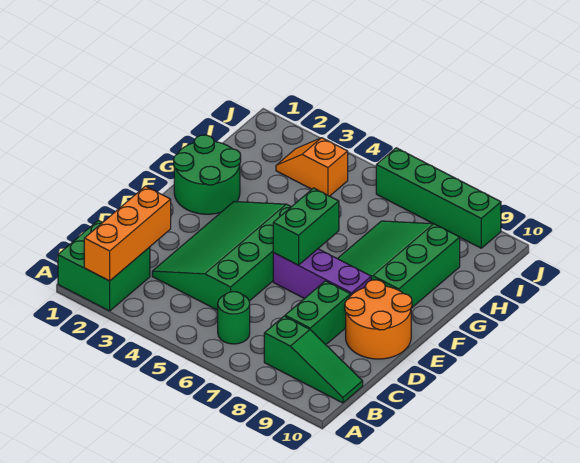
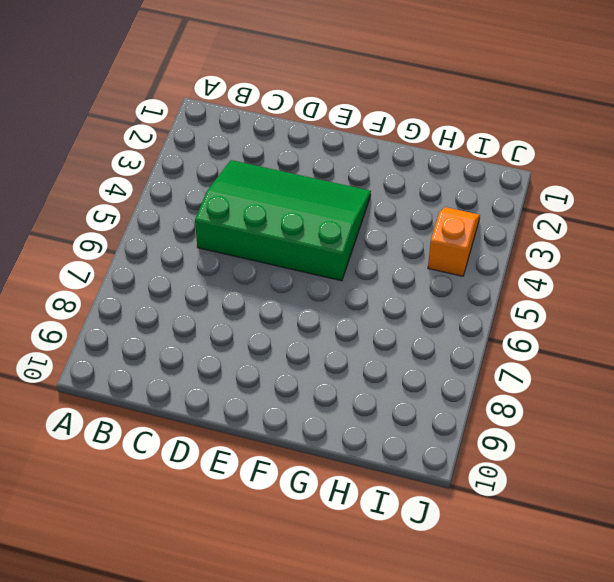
none -> green brick A1:B2 level 1
none -> green round brick B6 level 1
none -> green slope B8:B10 level 1 top 8

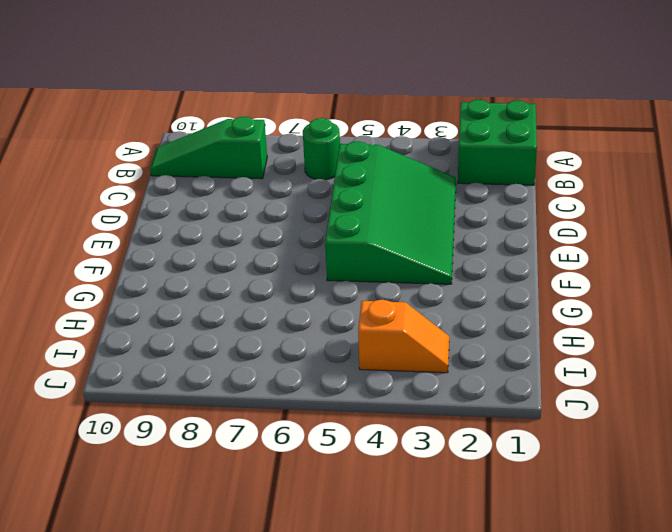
none -> green brick C8:D8 level 1
none -> orange round brick D9:E10 level 1
none -> purple brick E6:E8 level 1

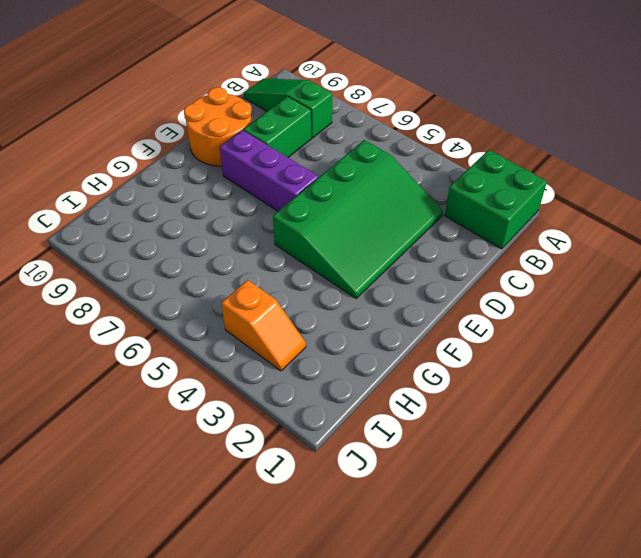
none -> green round brick B6 level 1
none -> green round brick F1:G2 level 1
none -> green slope F7:H9 level 1 top 9

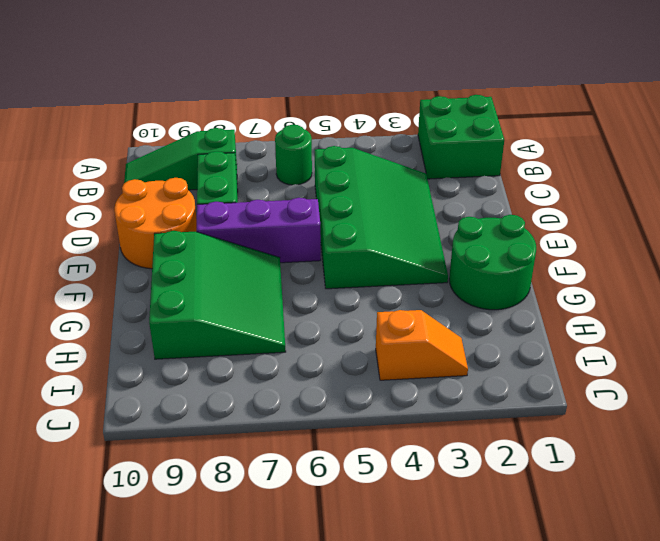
none -> green brick J6:J9 level 1
none -> orange brick A2:C2 level 2
none -> green brick E6:F6 level 2

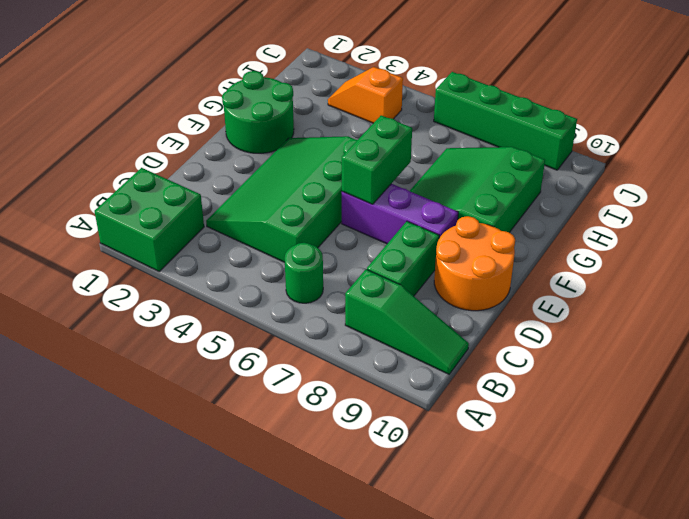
none -> orange brick A2:C2 level 2

